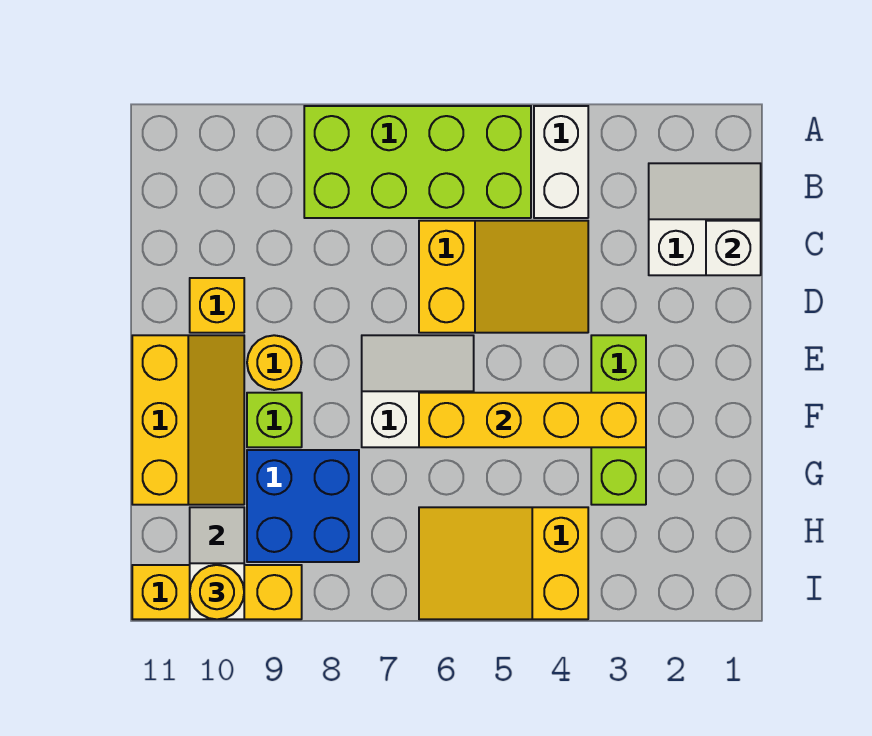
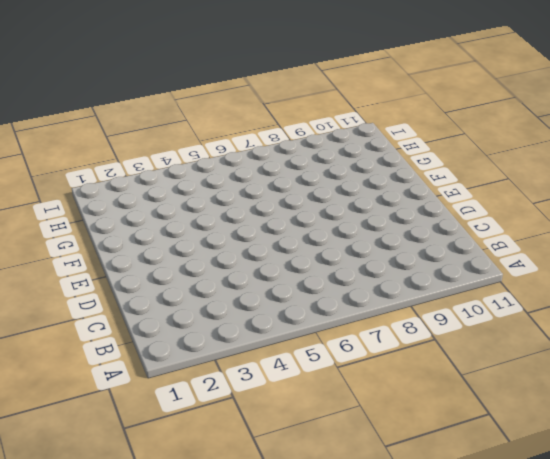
none -> white brick A4:B4 level 1
none -> lime brick A5:B8 level 1
none -> white slope B1:C2 level 1 top C

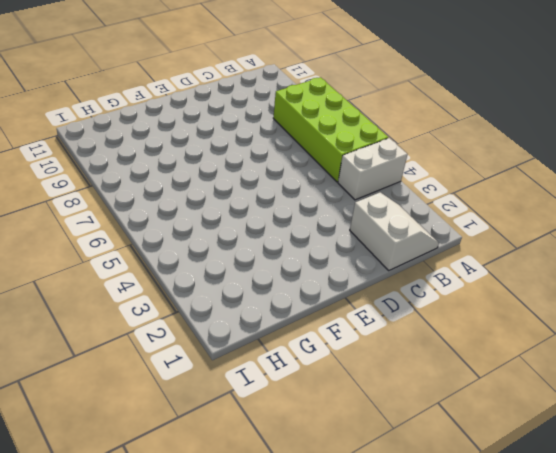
none -> yellow slope C4:D6 level 1 top 6
none -> yellow brick D10 level 1
none -> lime brick E3:G3 level 1

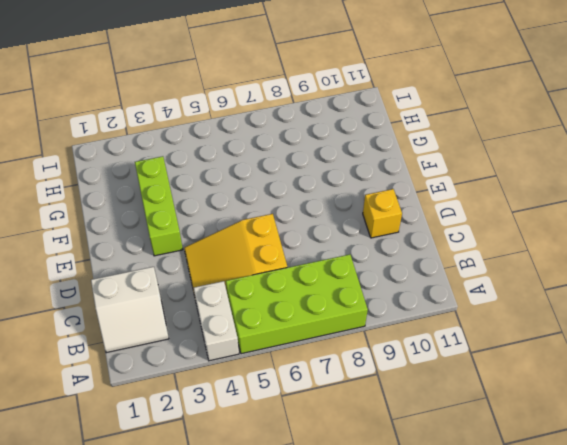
none -> white slope E6:F7 level 1 top F
none -> yellow round brick E9 level 1
none -> yellow slope E10:G11 level 1 top 11

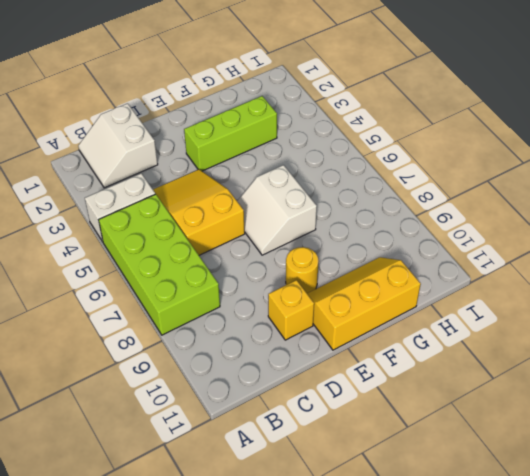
none -> lime brick F9 level 1
none -> blue brick G8:H9 level 1
none -> yellow slope H4:I6 level 1 top 4

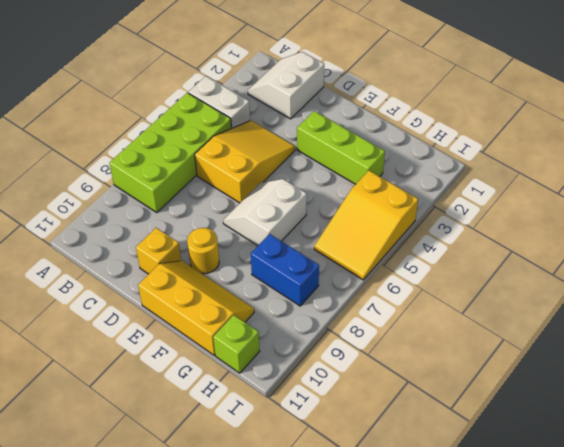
blue brick G8:H8 level 1 -> blue brick G8:H9 level 1
lime brick H11 level 1 -> lime brick F9 level 1
none -> yellow brick I9:I11 level 1
none -> white brick C1 level 2
none -> yellow brick F3:F6 level 2

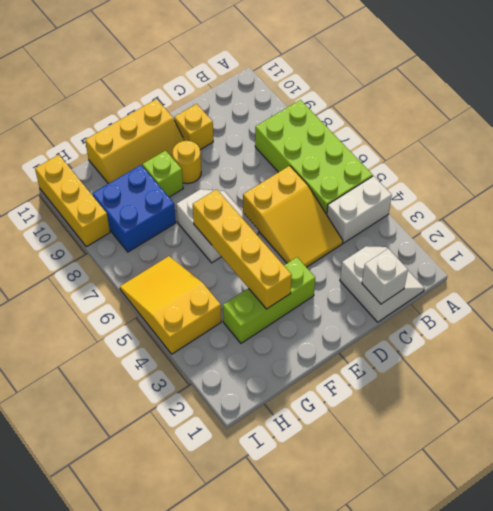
none -> white slope H10:I10 level 2 top I
none -> yellow round brick I10 level 3

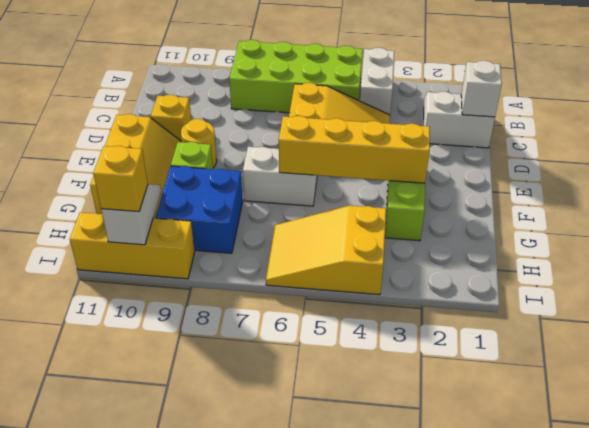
yellow brick I10 level 3 -> yellow round brick I10 level 3

